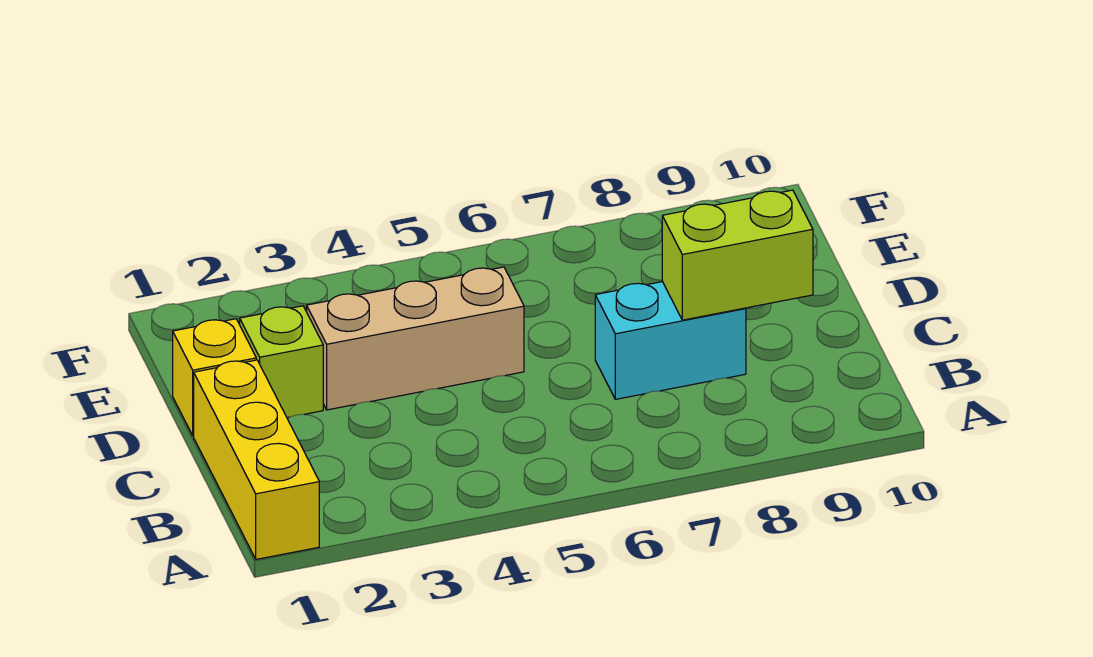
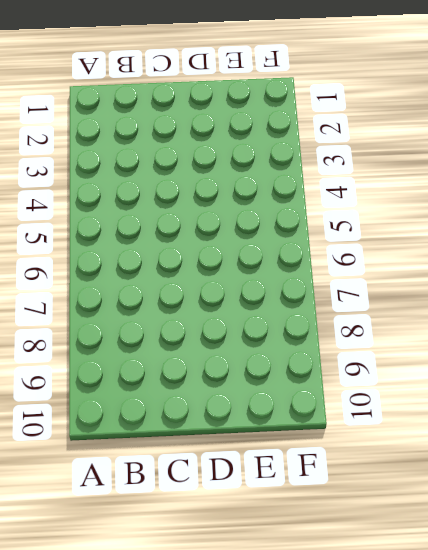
none -> yellow brick A1:C1 level 1
none -> cyan brick C7:C8 level 1

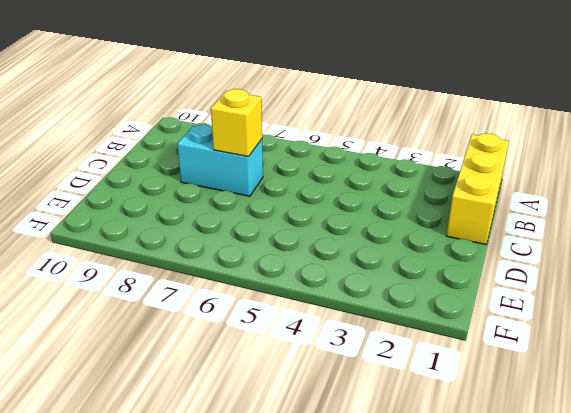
yellow brick C7 level 2 -> yellow brick D1 level 1
none -> lime brick D2 level 1
none -> tan brick D3:D5 level 1

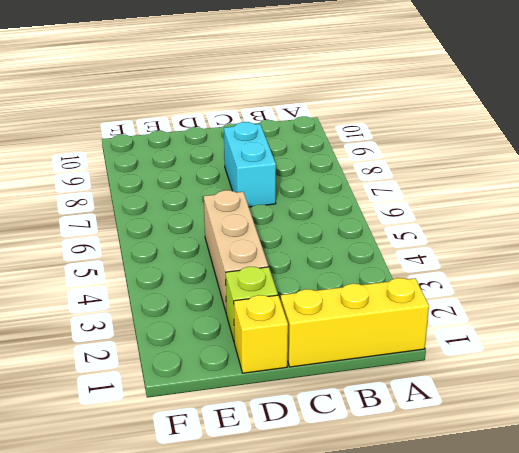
none -> lime brick C8:C9 level 2

